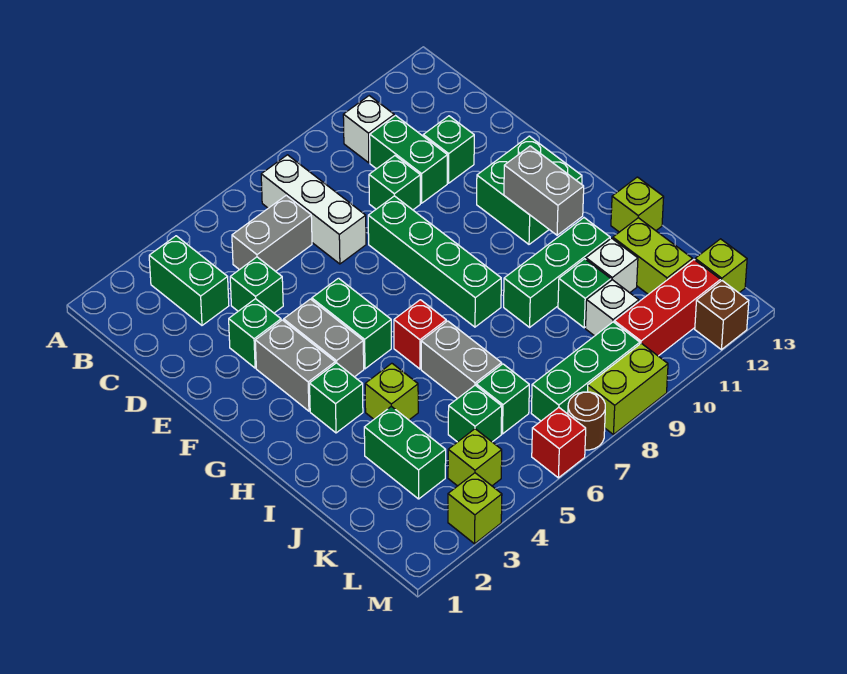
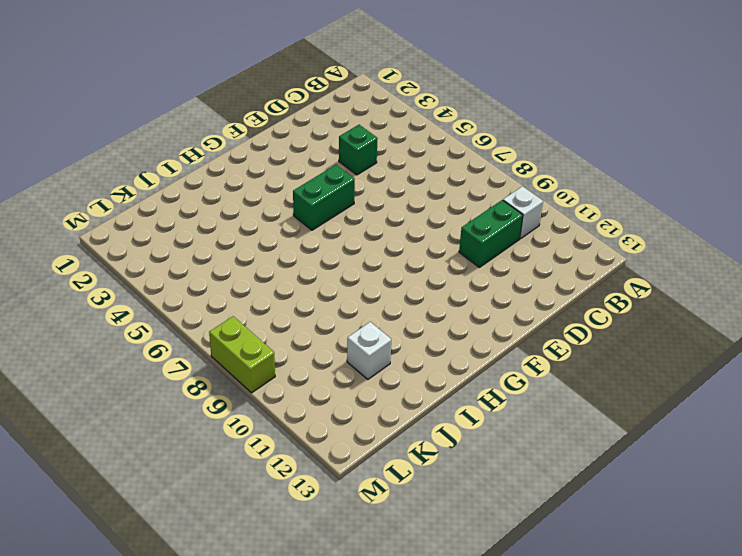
none -> green brick B3:C3 level 1
none -> white brick B7:D7 level 1
none -> grey brick C5:C6 level 1
none -> green brick D9 level 1

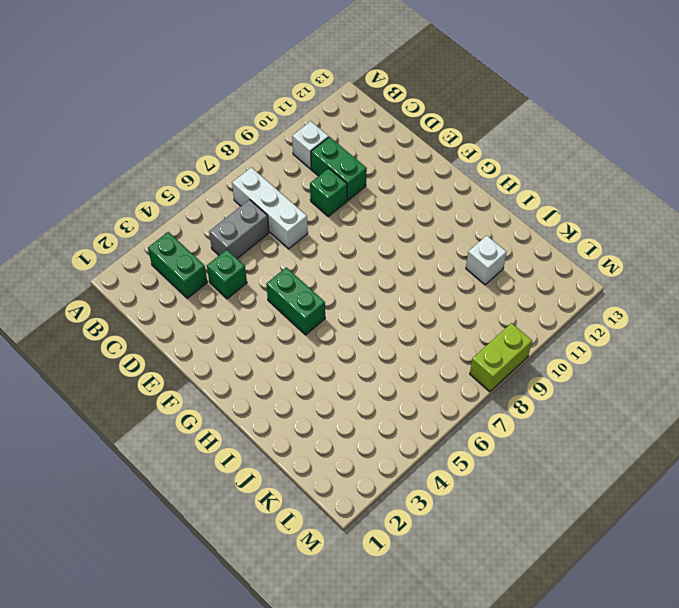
none -> green brick D11 level 1
none -> green brick E3 level 1
none -> green brick E8:H8 level 1
none -> grey brick F3:G3 level 1

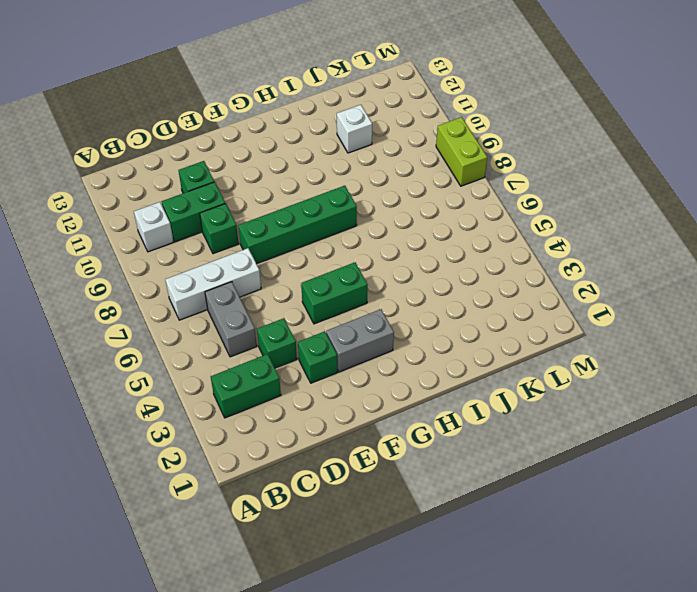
none -> grey brick F4:G4 level 1
none -> green brick F11:G12 level 1
none -> green brick H3 level 1
none -> red brick H6 level 1

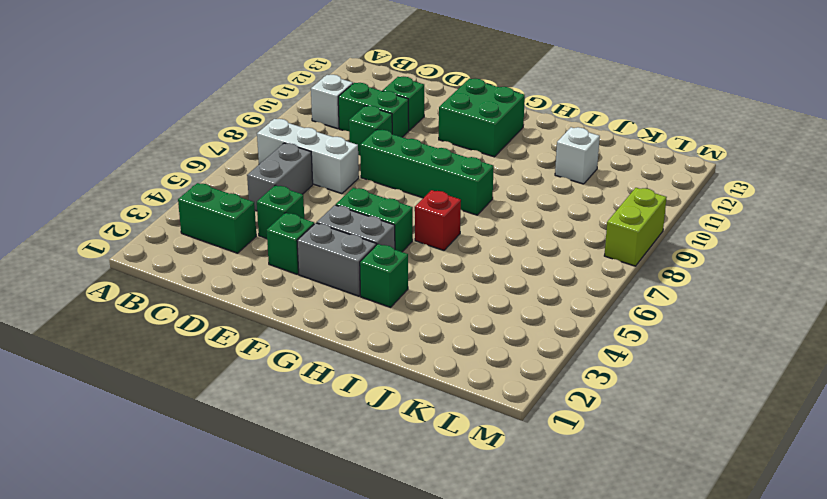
none -> lime brick I4 level 1
none -> grey brick I6:J6 level 1
none -> green brick I9:I11 level 1
none -> lime brick I13 level 1

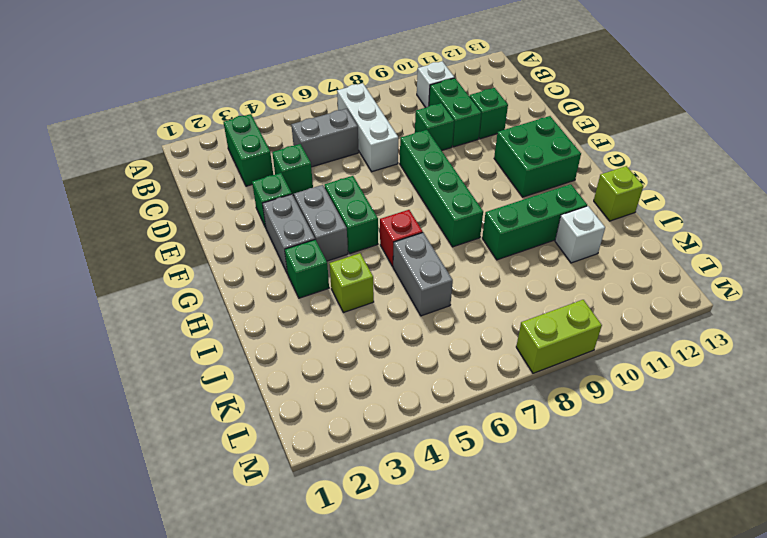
none -> green brick J3:K3 level 1
none -> green brick J10 level 1
none -> lime brick J12:K12 level 1
none -> green brick K5 level 1

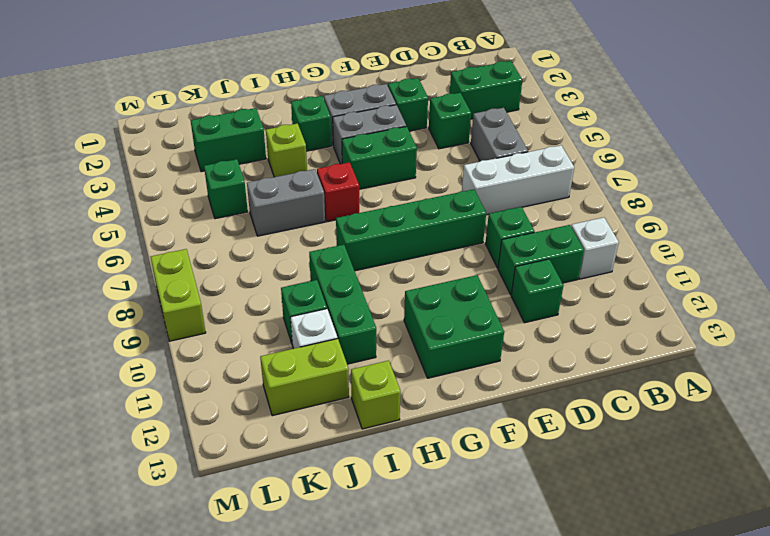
none -> green brick K6 level 1
none -> white brick K10 level 1
none -> lime brick L4 level 1
none -> green brick L7:L9 level 1

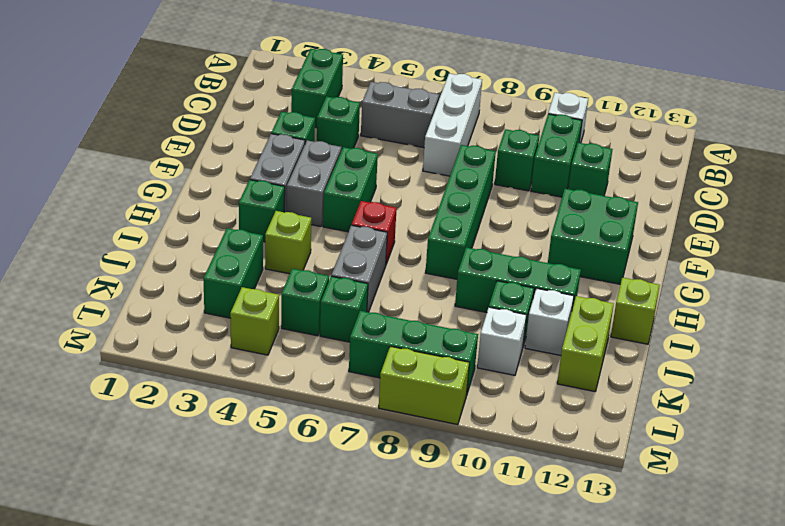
none -> red brick L10:L12 level 1
none -> lime brick L13 level 1
none -> lime brick M3 level 1
none -> red brick M6 level 1

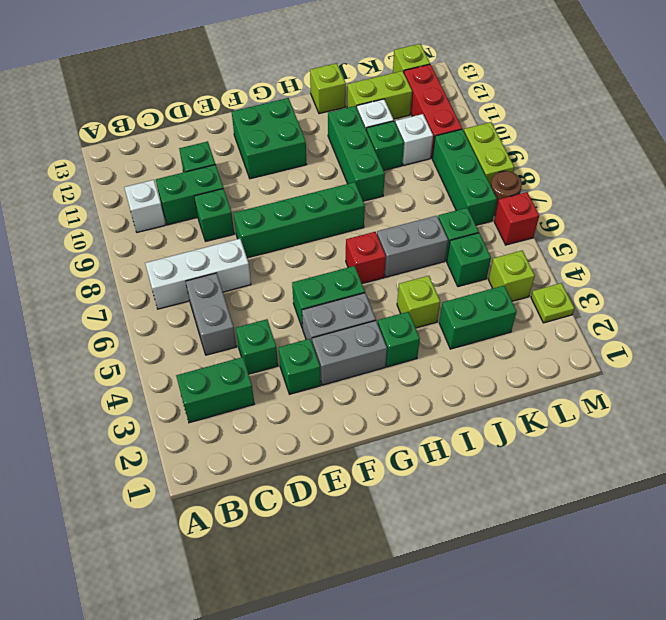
lime plate M3 level 1 -> lime brick M3 level 1
none -> brown brick M12 level 1
none -> grey brick G11:H11 level 2

